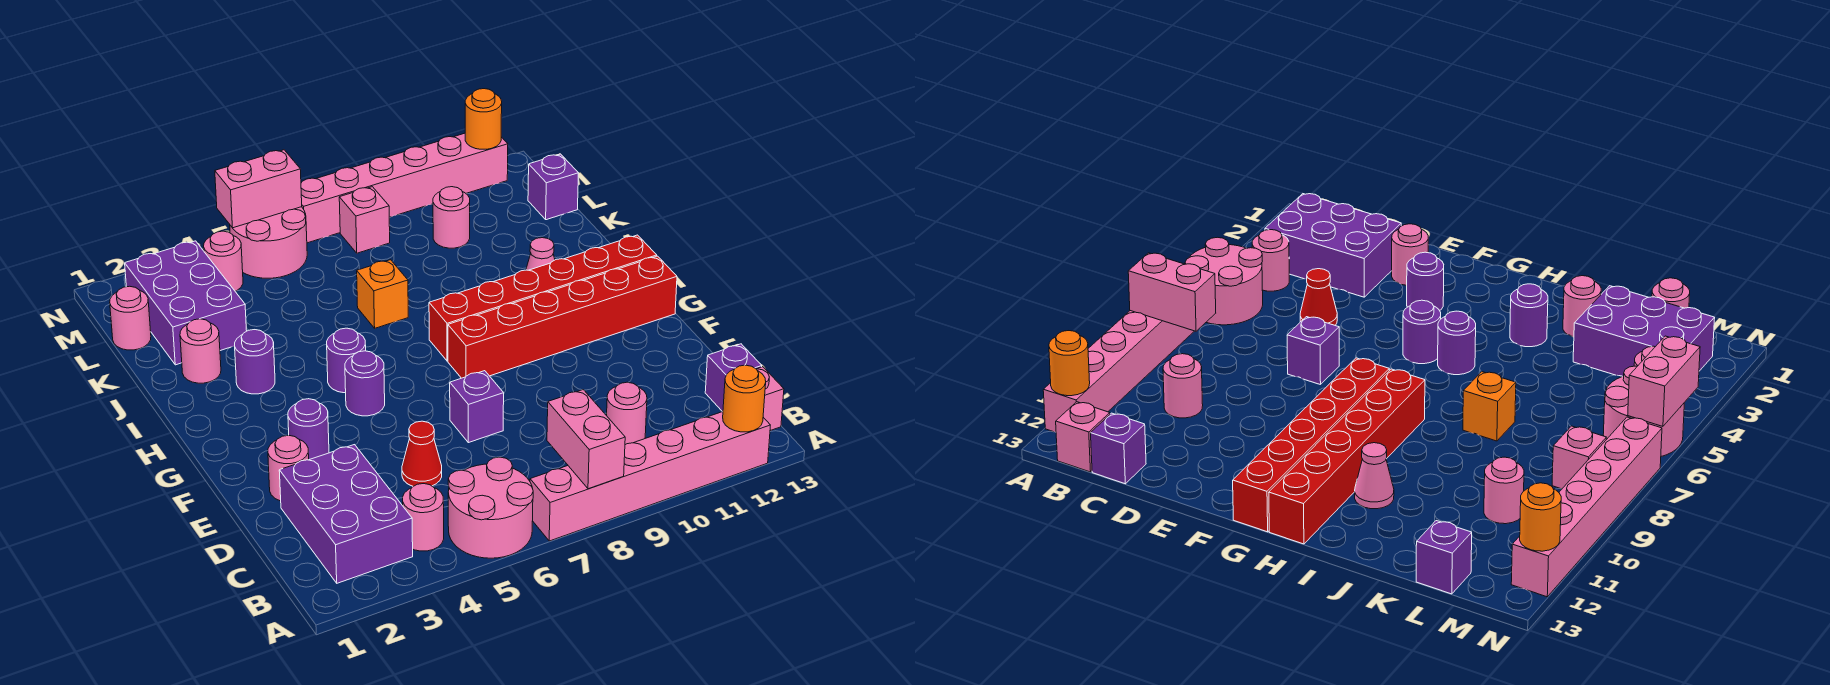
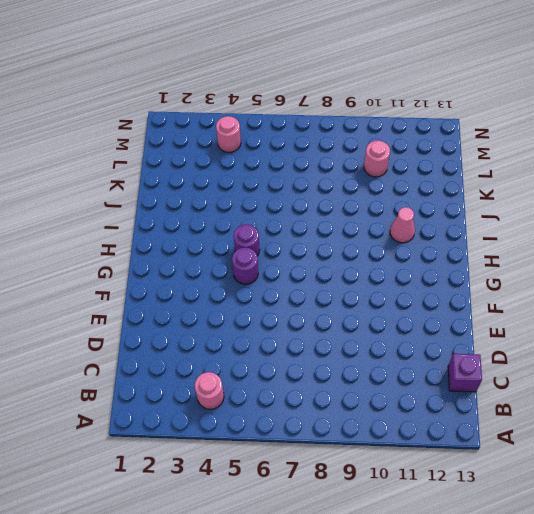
none -> pink round brick A5:B6 level 1
none -> pink brick A7:A12 level 1
none -> purple brick B2:D3 level 1
none -> pink brick B13 level 1

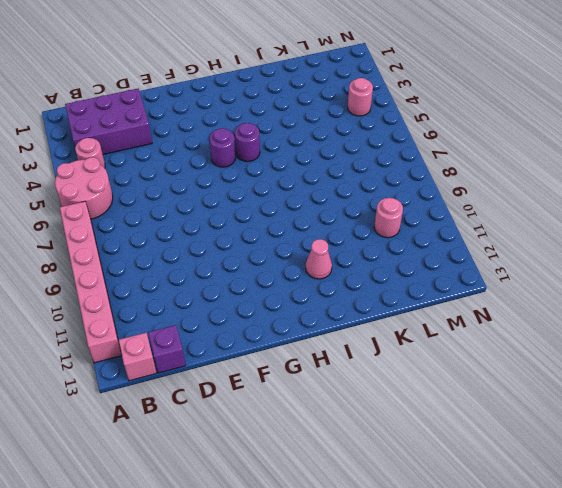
none -> pink round brick C10 level 1
none -> red cone D5 level 1
none -> pink round brick E2 level 1
none -> purple brick E7 level 1

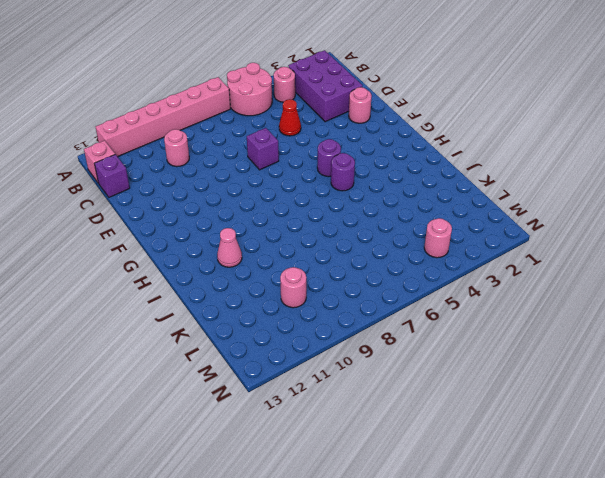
none -> purple round brick F3 level 1
none -> red brick G8:G13 level 1
none -> red brick H8:H13 level 1
none -> purple round brick I3 level 1

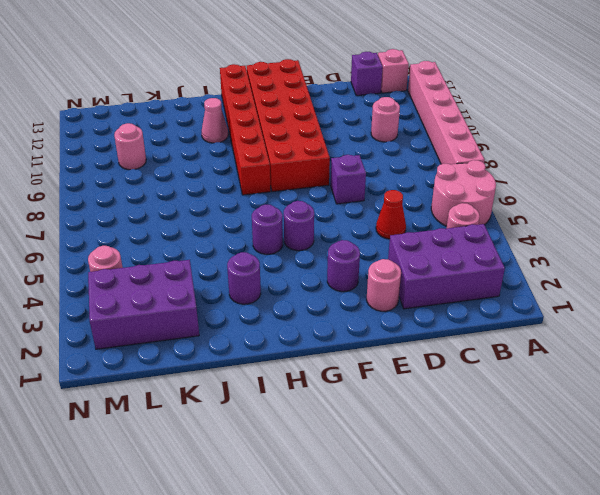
red brick F8:G13 level 1 -> red brick G8:G13 level 1
none -> pink round brick J2 level 1
none -> orange brick J7 level 1
none -> pink round brick L1 level 1
none -> purple brick L13 level 1

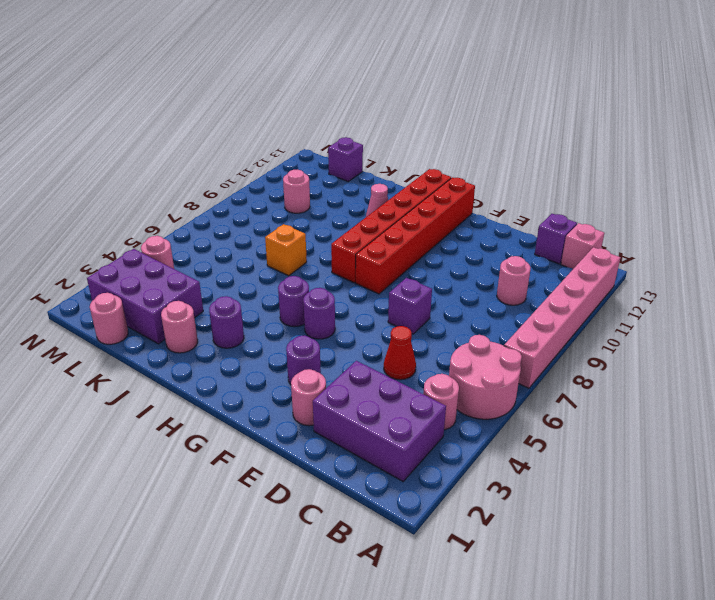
none -> pink round brick M5:N6 level 1
none -> pink brick M8 level 1
none -> pink brick N7:N12 level 1
none -> pink brick A8:B8 level 2

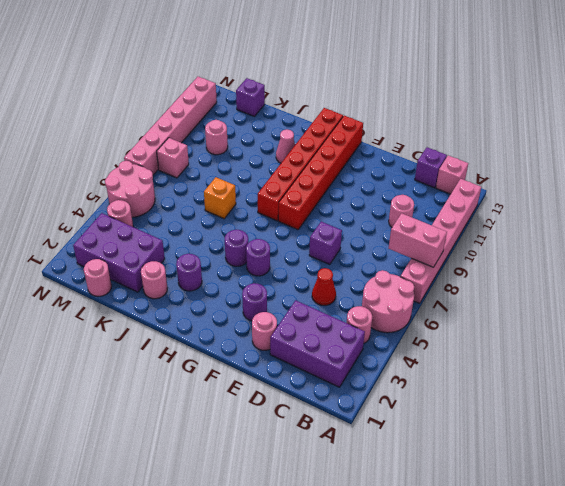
none -> orange round brick A12 level 2
none -> pink brick N5:N6 level 2
none -> orange round brick N12 level 2

